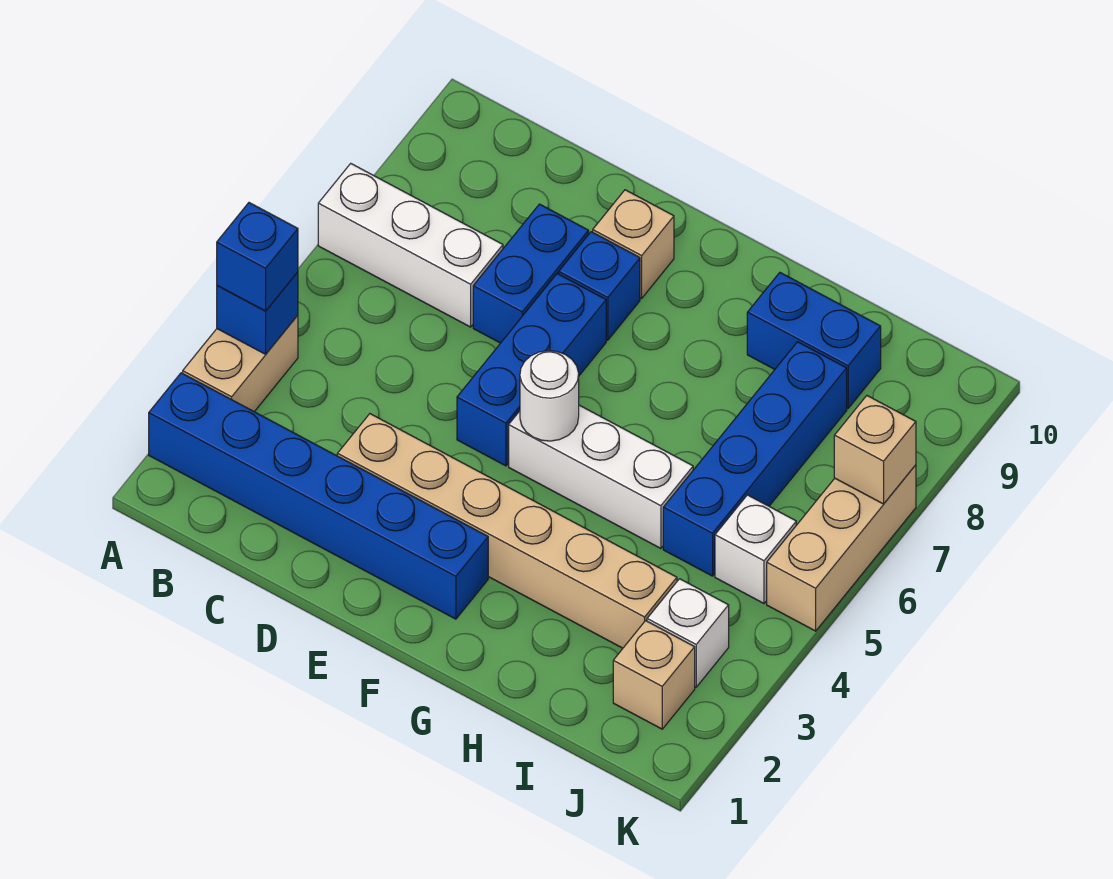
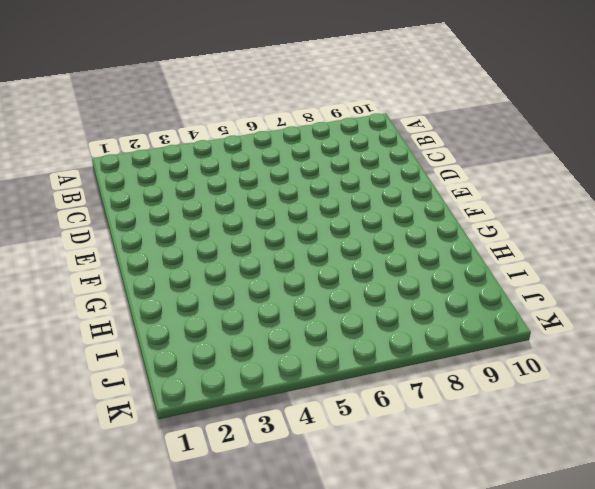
none -> blue brick A2:F2 level 1
none -> tan brick A3:A4 level 1
none -> white brick A7:C7 level 1

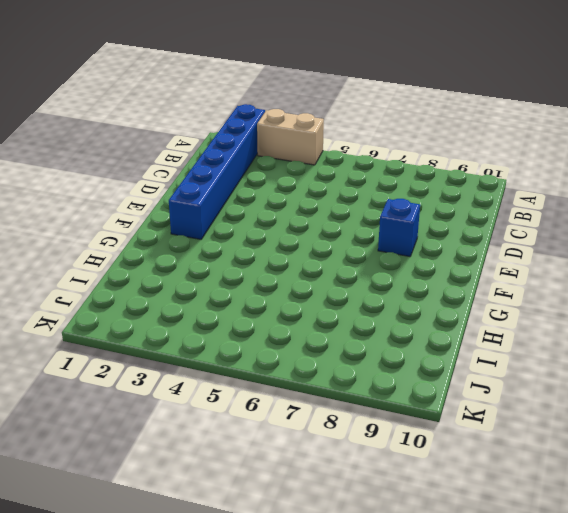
none -> white brick A7:C7 level 1
none -> tan brick D3:I3 level 1
none -> blue brick D7:D8 level 1

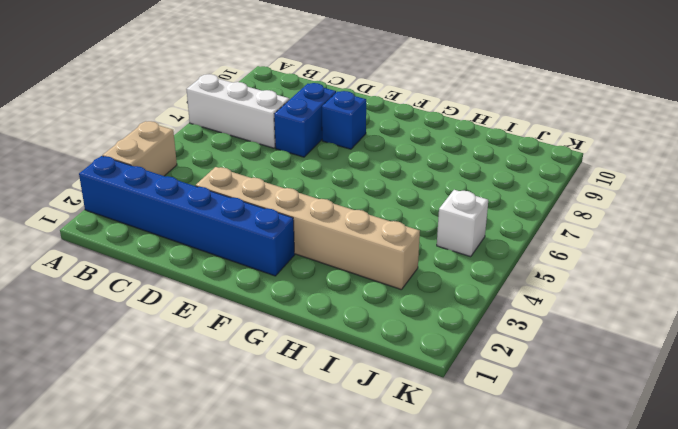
none -> blue brick E5:E7 level 1
none -> tan brick E9 level 1
none -> white brick F5:H5 level 1

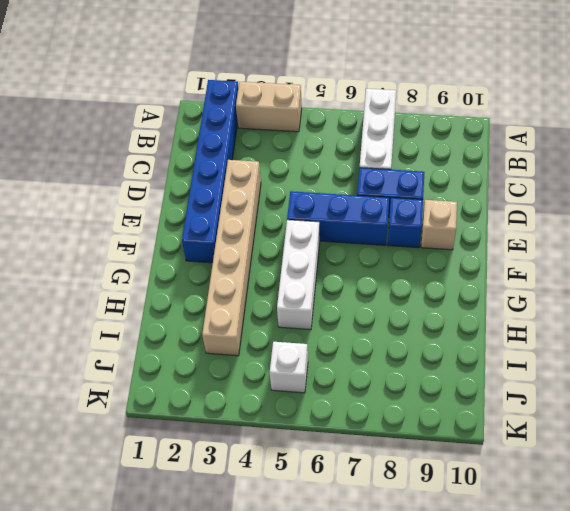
none -> blue brick H9:I9 level 1
none -> blue brick I5:I8 level 1
none -> tan brick J2 level 1

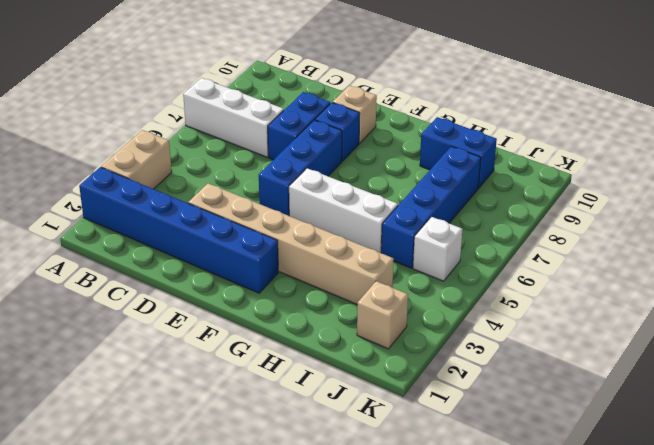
none -> white brick J3 level 1
none -> tan brick K5:K7 level 1
none -> blue brick A4 level 2

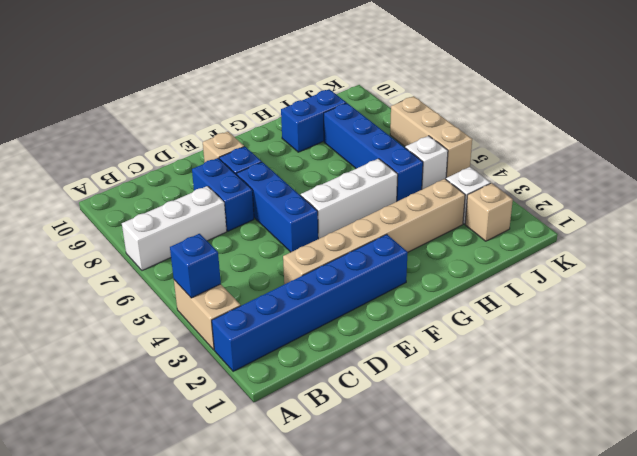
none -> white round brick F5 level 2
none -> tan brick K7 level 2
none -> blue brick A4 level 3

